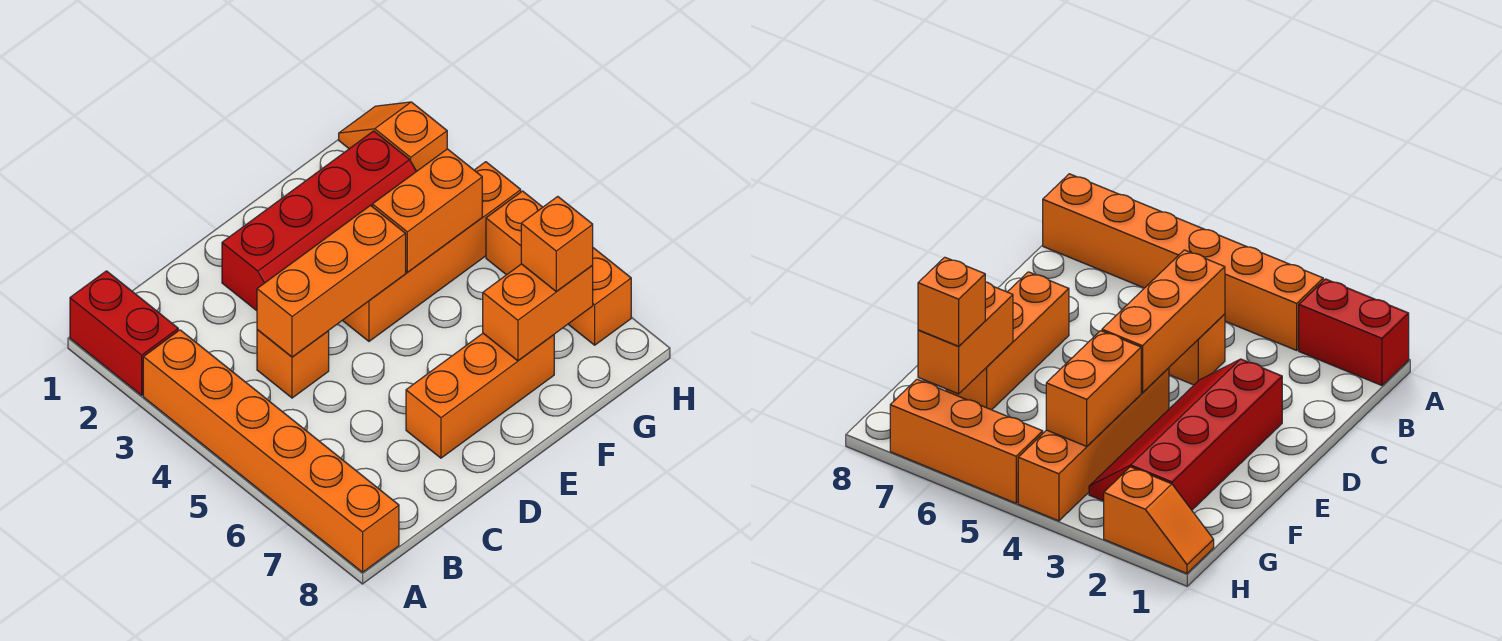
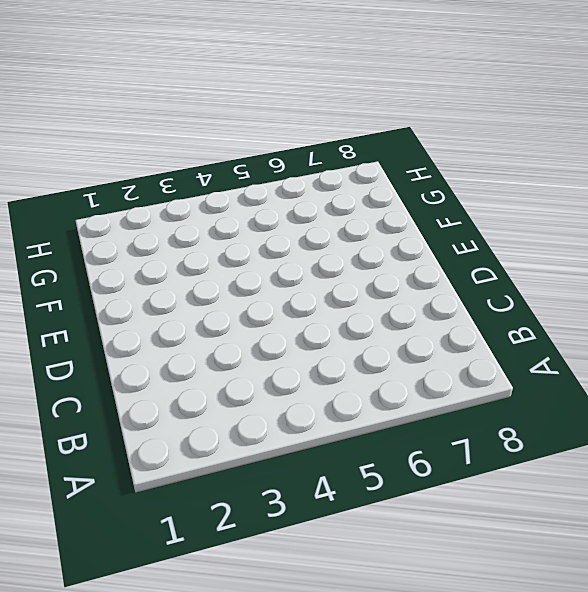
none -> red brick A1:A2 level 1
none -> orange brick A3:A8 level 1
none -> orange brick C4 level 1

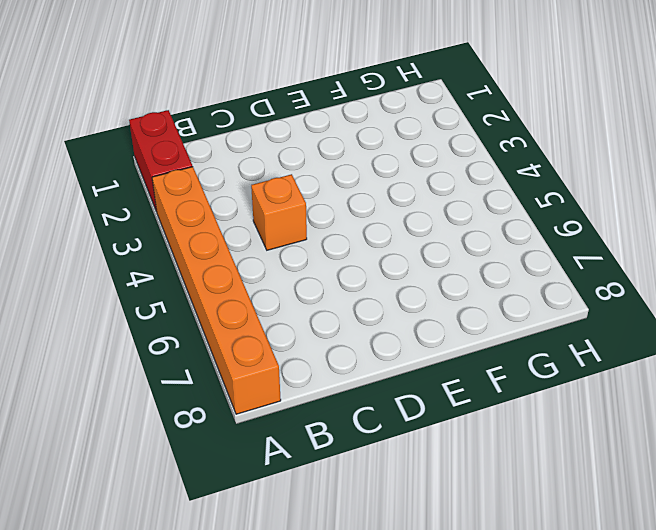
none -> red slope D2:G3 level 1 top 2
none -> orange brick D7:F7 level 1
none -> orange brick E4:H4 level 1

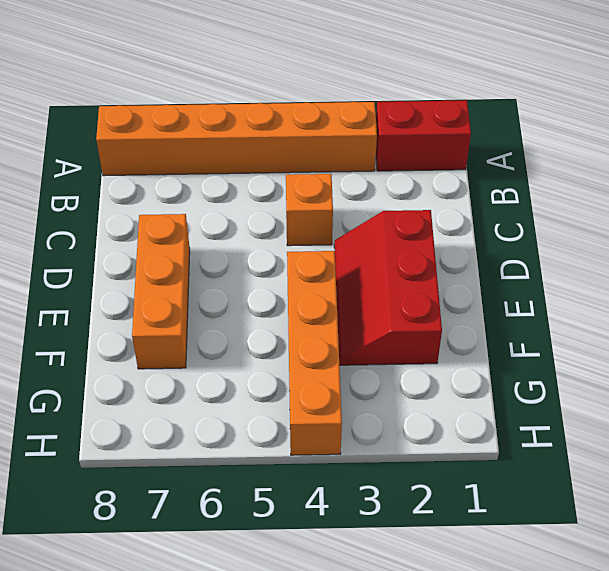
red slope D2:F3 level 1 top 2 -> red slope D2:G3 level 1 top 2
none -> orange slope H1:H2 level 1 top 2
none -> orange brick H5:H7 level 1
none -> orange brick C4:E4 level 2

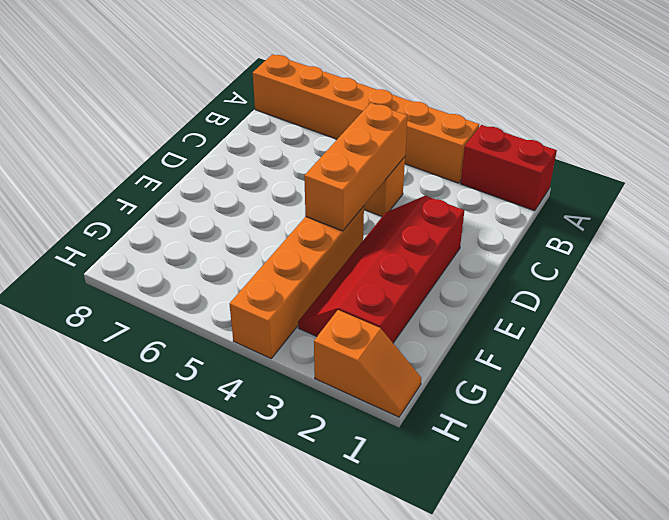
none -> orange brick D7:F7 level 1
none -> orange brick H5:H7 level 1
none -> orange brick F4:G4 level 2

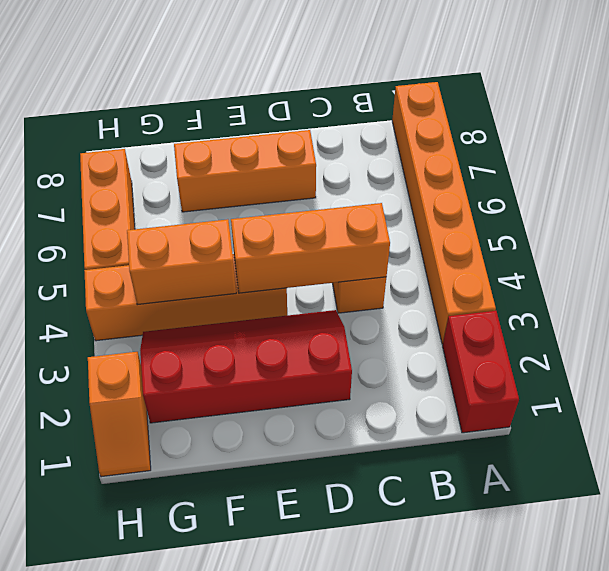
none -> orange brick F7:G7 level 2
none -> orange brick G7 level 3

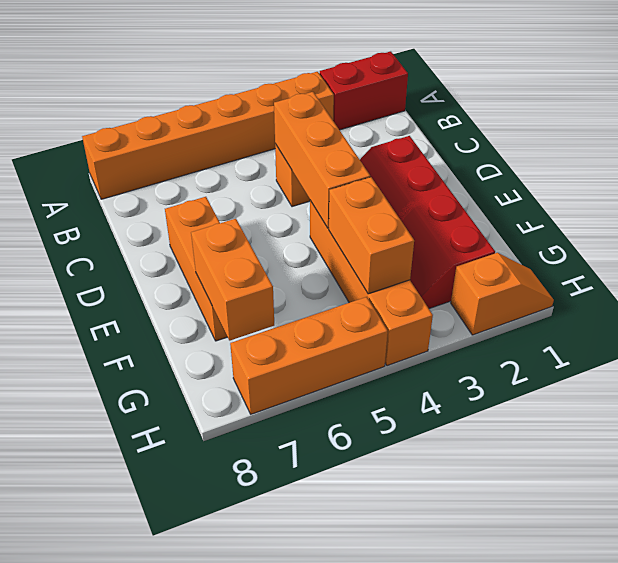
none -> orange brick G7 level 3

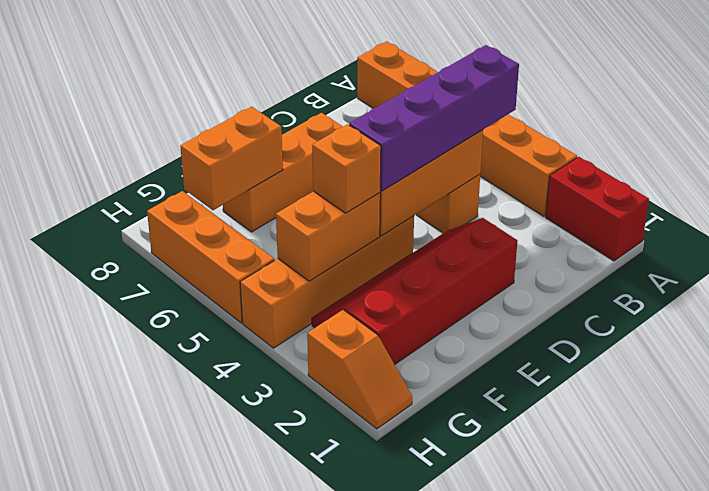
purple brick B4:E4 level 3 -> none
orange brick F4 level 3 -> orange brick G7 level 3

